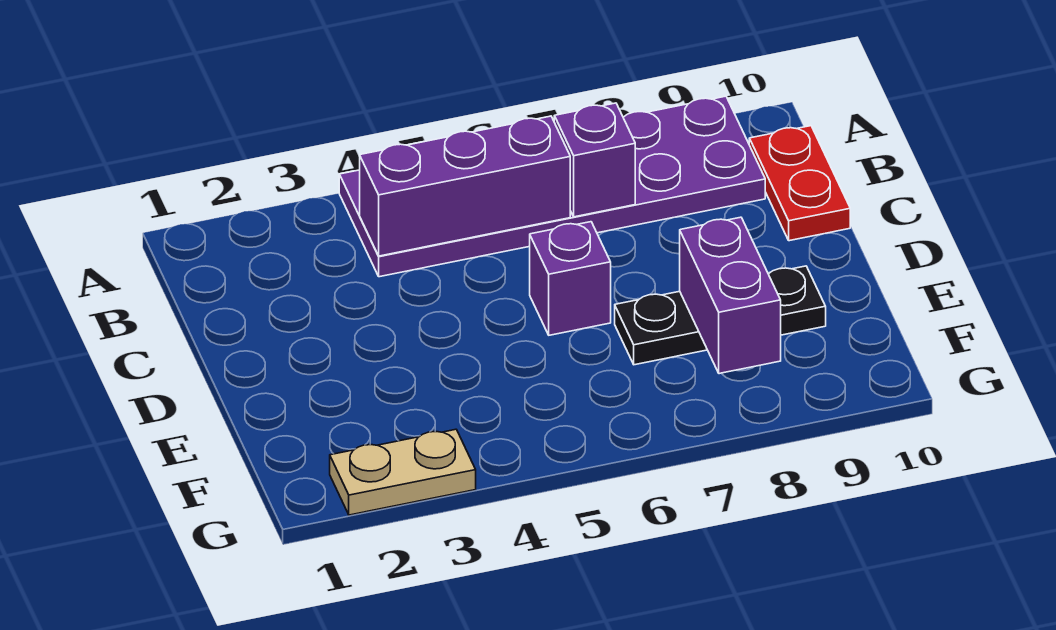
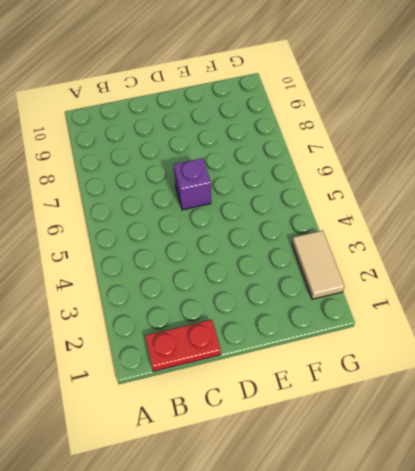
red plate B1:C1 level 1 -> red plate B10:C10 level 1
tan tile G2:G3 level 1 -> tan plate G2:G3 level 1
none -> purple plate A4:B9 level 1
none -> black plate E7:E9 level 1

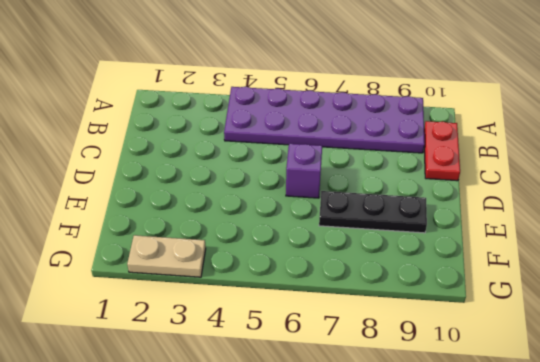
none -> purple brick B4:B6 level 2
none -> purple brick B7 level 2

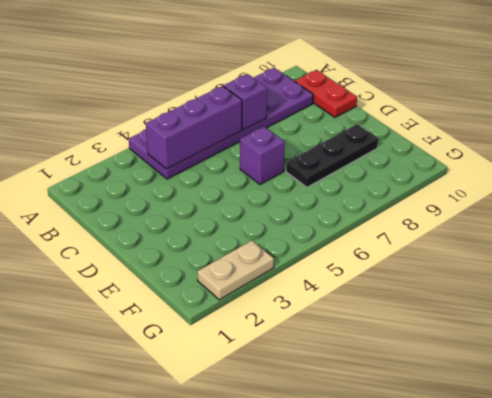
none -> purple brick E8:F8 level 2

